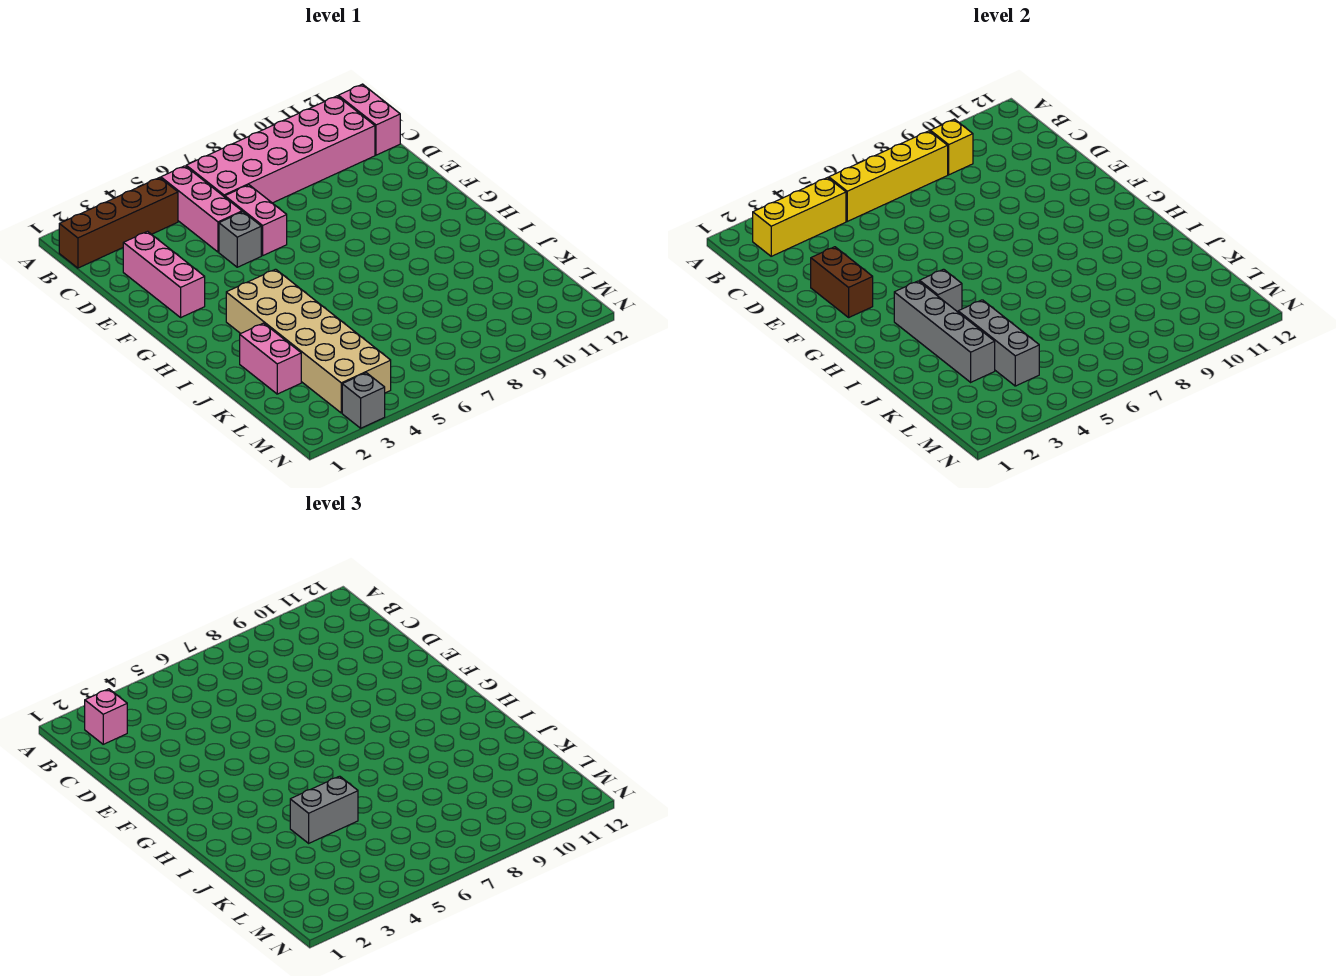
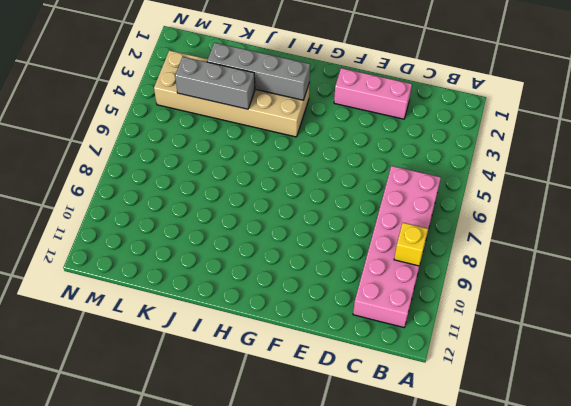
none -> brown brick B1:B4 level 1
none -> pink brick B5:D5 level 1
none -> pink brick B12:C12 level 1

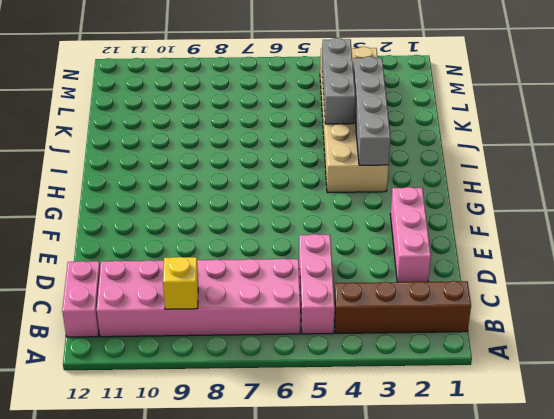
none -> pink brick D6:E6 level 1
none -> grey brick E5 level 1
none -> pink brick J2:K2 level 1

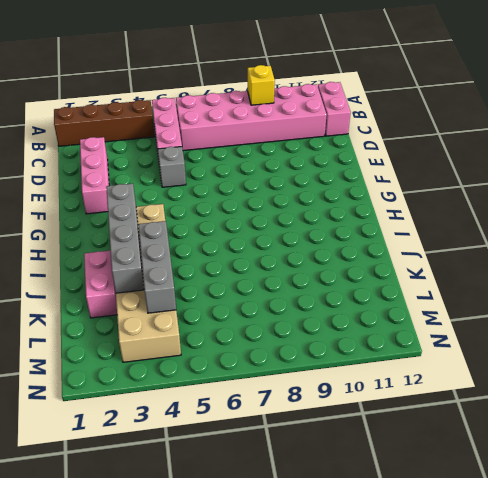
none -> pink brick D6:E6 level 1
none -> grey brick N3 level 1
none -> yellow brick B2:B4 level 2

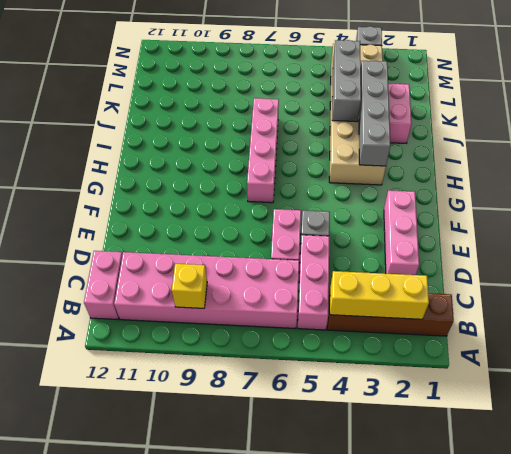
pink brick G7:J7 level 1 -> none
none -> yellow brick B5:B8 level 2
none -> brown brick E2:F2 level 2
none -> grey brick H4 level 2

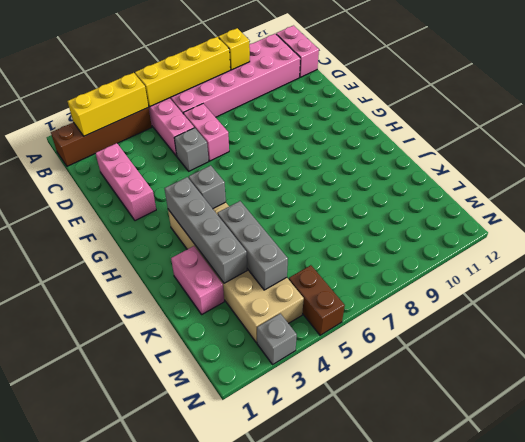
brown brick M5:N5 level 1 -> brown brick E2:F2 level 2
none -> pink brick B2 level 3
none -> grey brick J4:J5 level 3

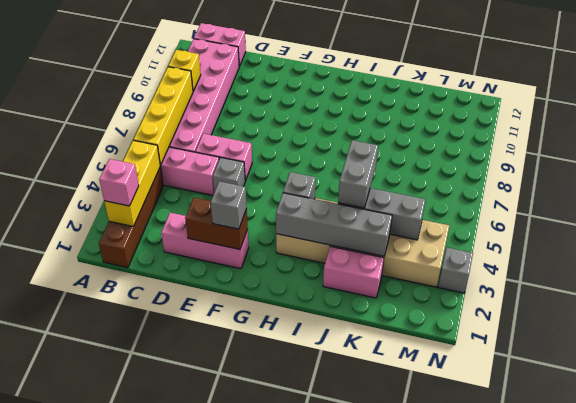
grey brick F2 level 3 -> none

